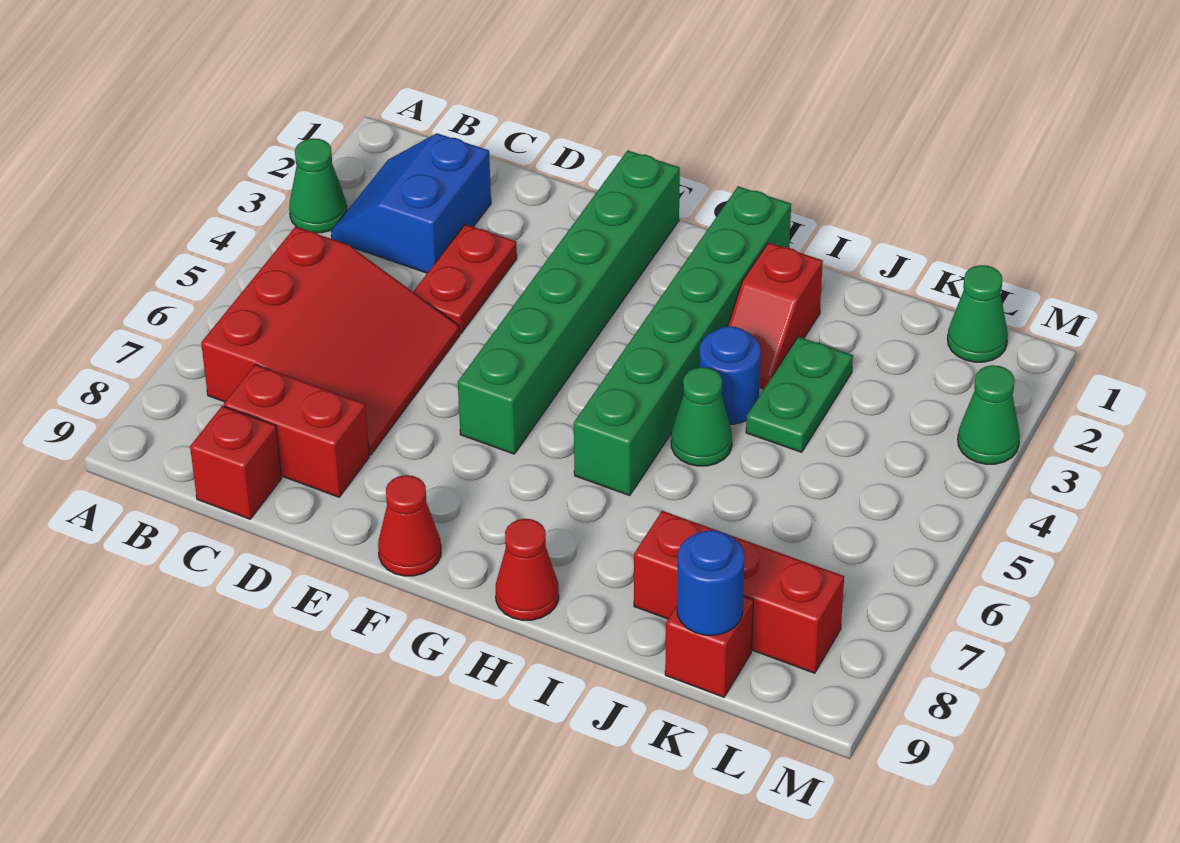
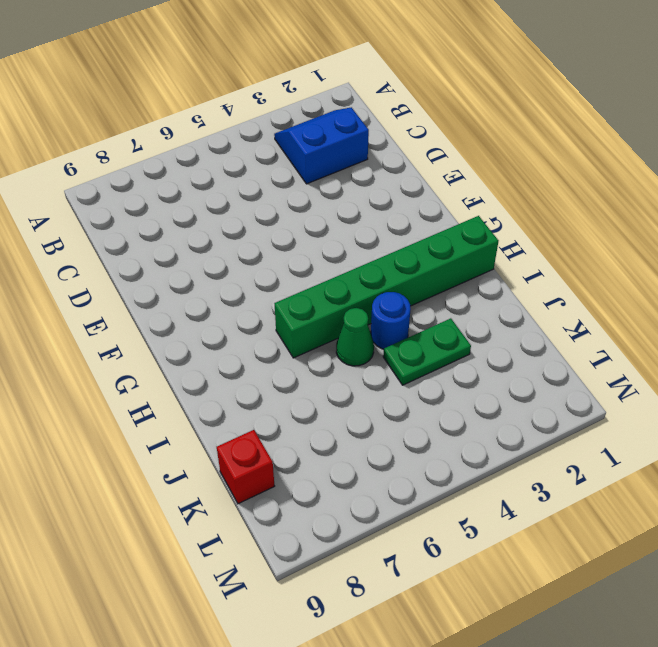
none -> green cone A3 level 1
none -> red slope B5:D7 level 1 top B
none -> red brick C8:D8 level 1

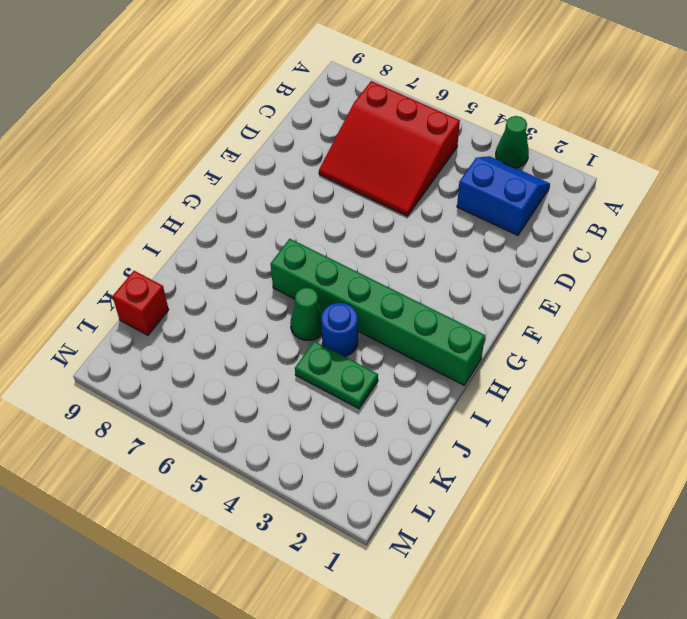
none -> red brick C8:D8 level 1
none -> red brick C9 level 1
none -> red plate D3:D4 level 1

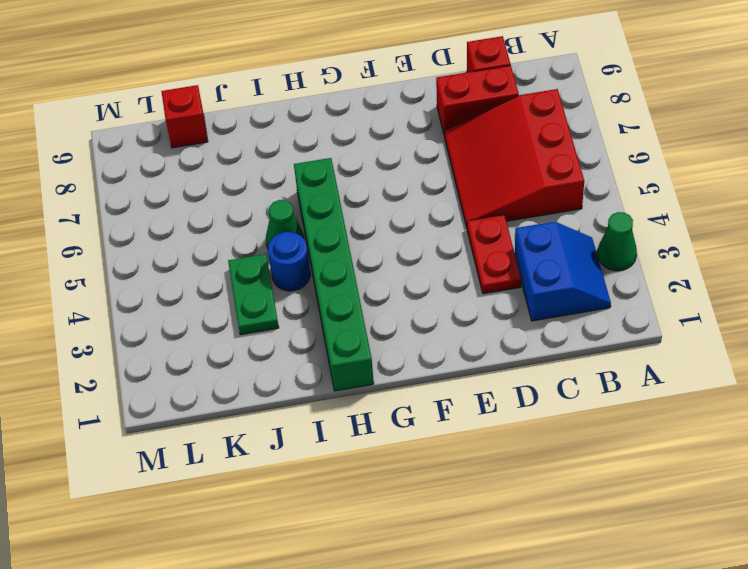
none -> green brick F1:F6 level 1
none -> red cone F9 level 1
none -> red cone H9 level 1

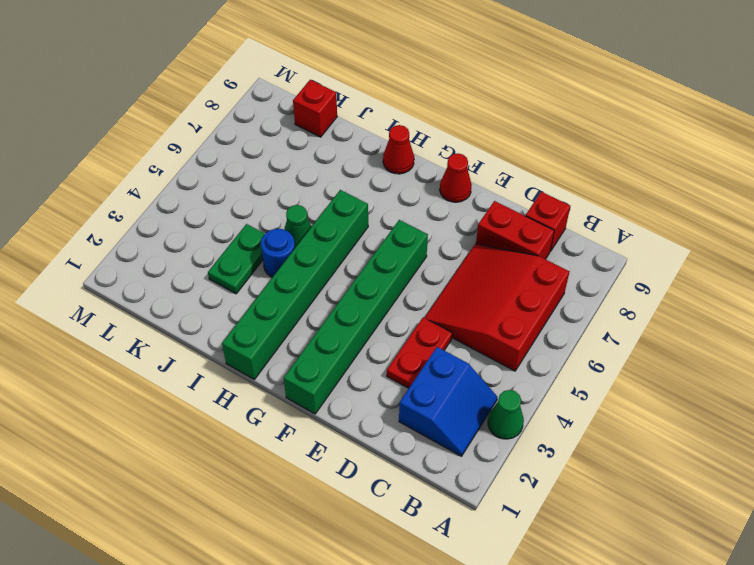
none -> red slope I2:I3 level 1 top 2
none -> red brick J8:L8 level 1
none -> green cone L1 level 1

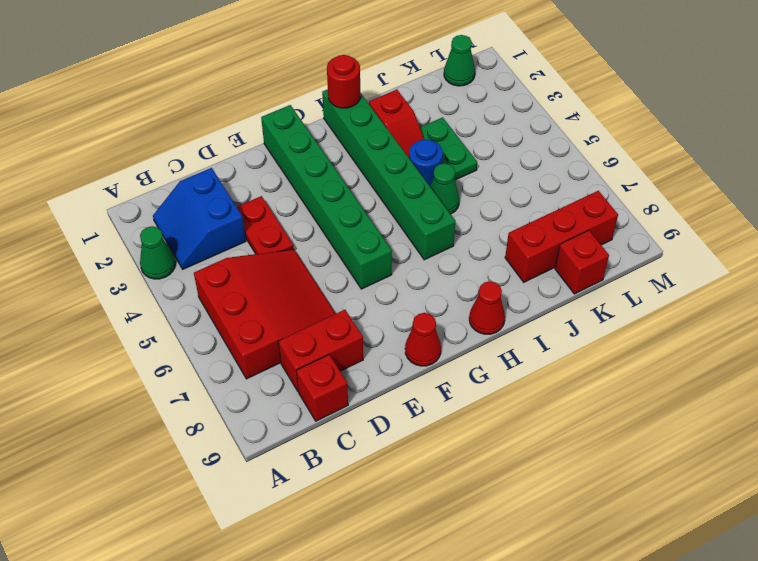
red round brick H1 level 2 -> none
none -> green cone M3 level 1
none -> blue round brick K9 level 2

